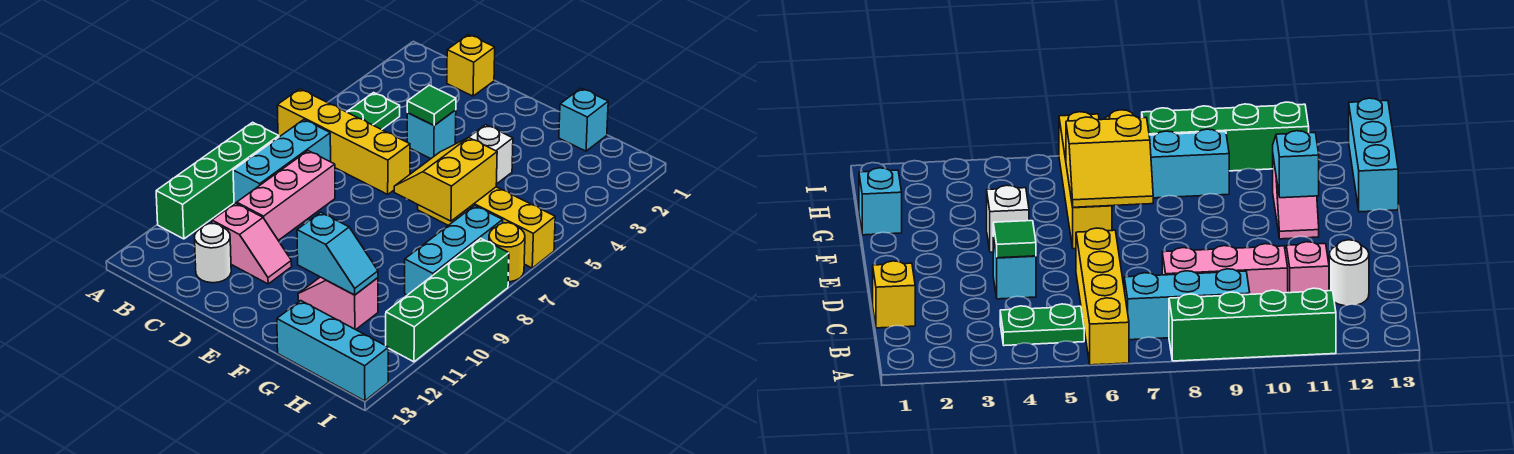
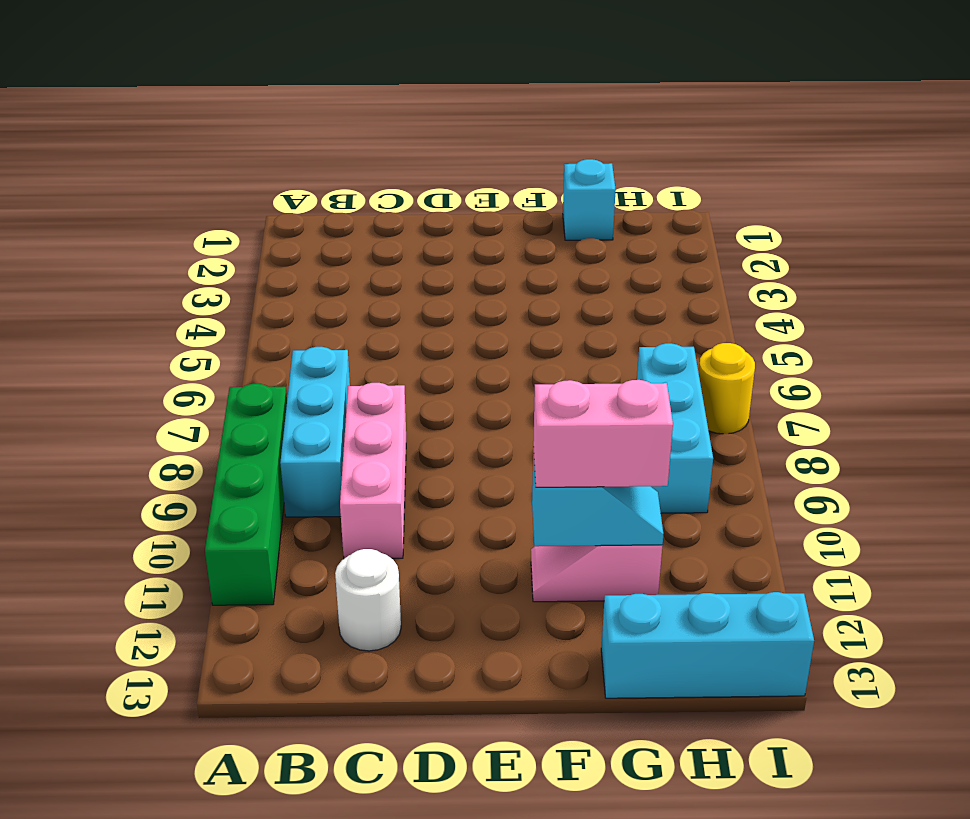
pink brick F11:G11 level 3 -> none
none -> yellow brick A6:D6 level 1
none -> green plate B4:B5 level 1
none -> yellow brick C1 level 1

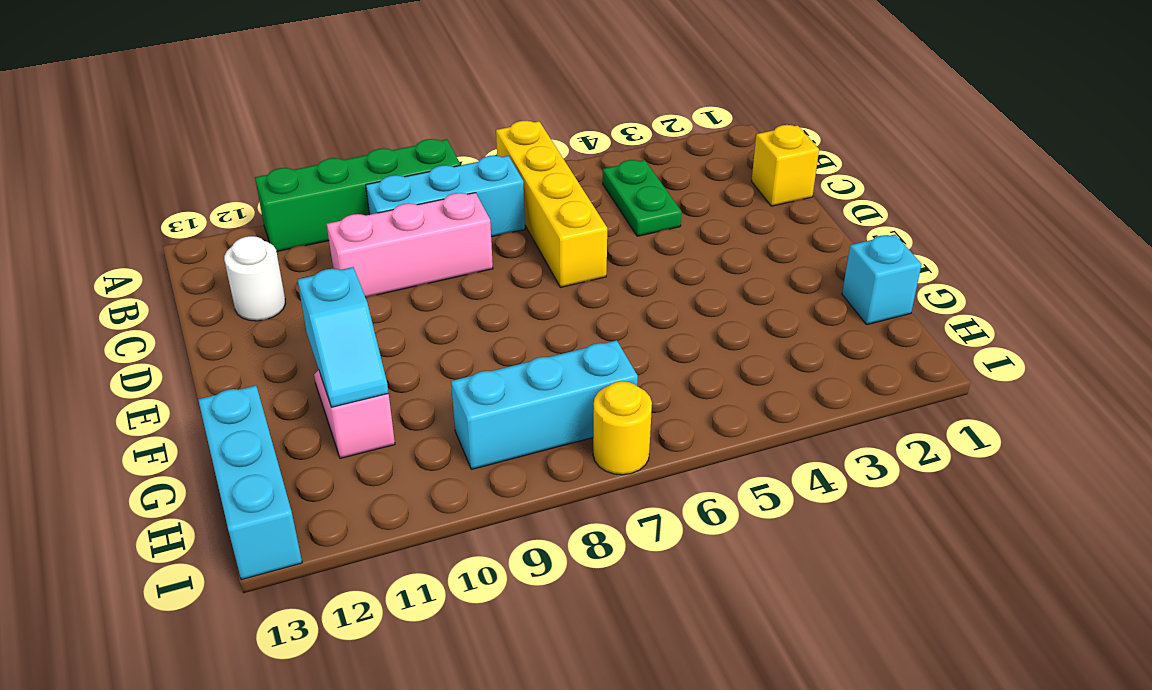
green plate B4:C4 level 1 -> green plate B4:B5 level 1
none -> pink slope C11:D11 level 1 top C
none -> cyan brick D4 level 1
none -> white brick F4 level 1

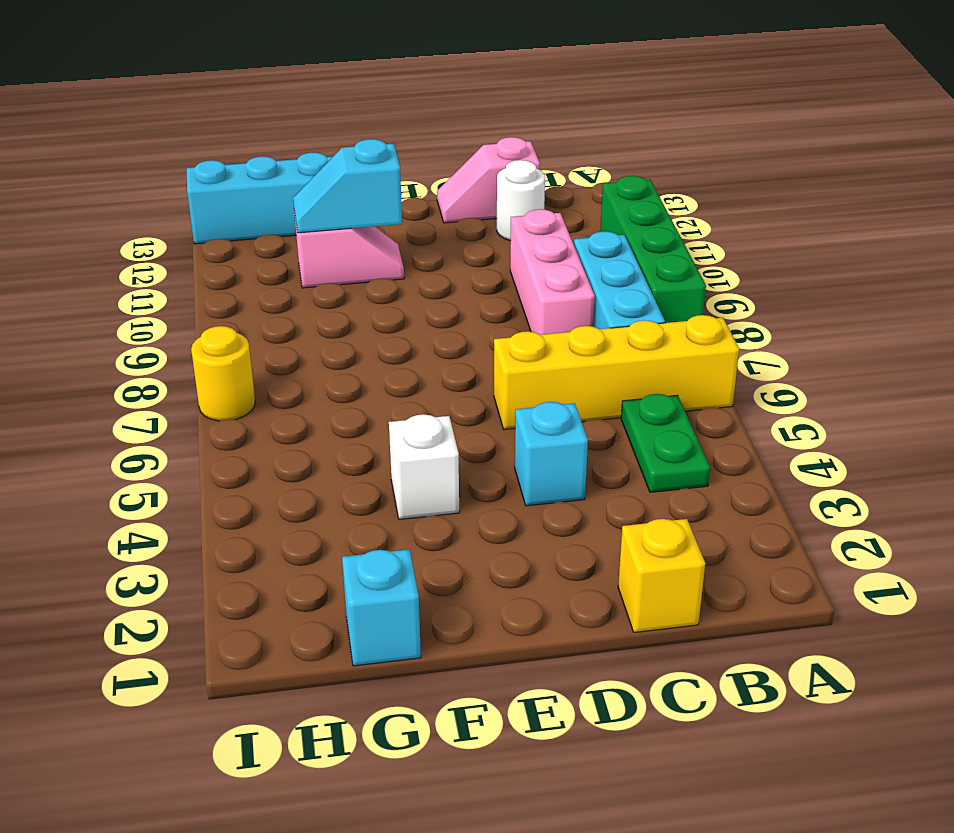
pink slope C13:D13 level 1 top C -> pink slope C11:D11 level 1 top C
none -> yellow brick F6:I6 level 1
none -> cyan brick H7:H9 level 1
none -> green brick I8:I11 level 1

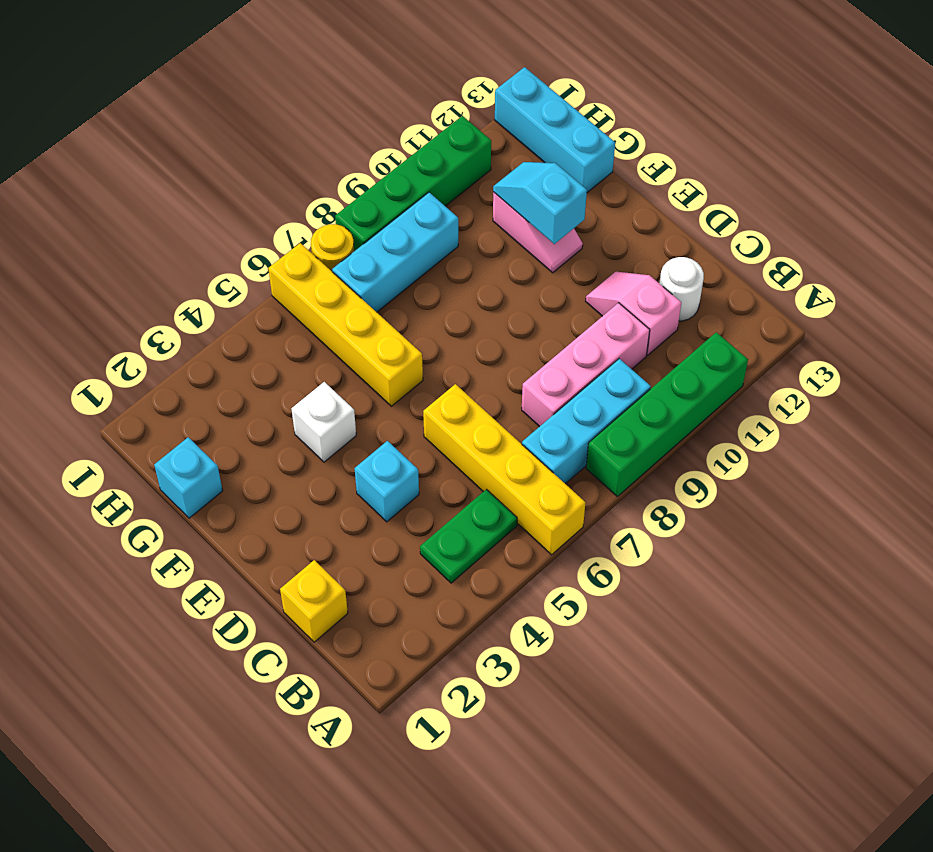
none -> green tile D4 level 2
none -> yellow slope F6:G7 level 2 top G

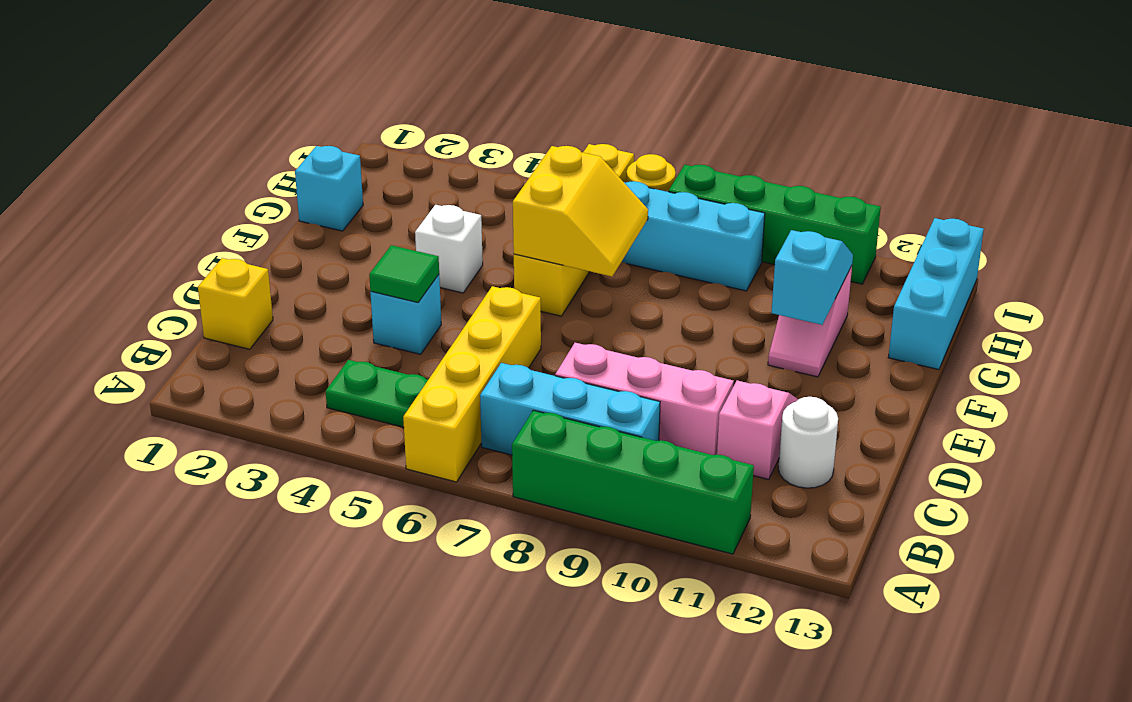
yellow slope F6:G7 level 2 top 6 -> yellow slope F6:G7 level 2 top G

